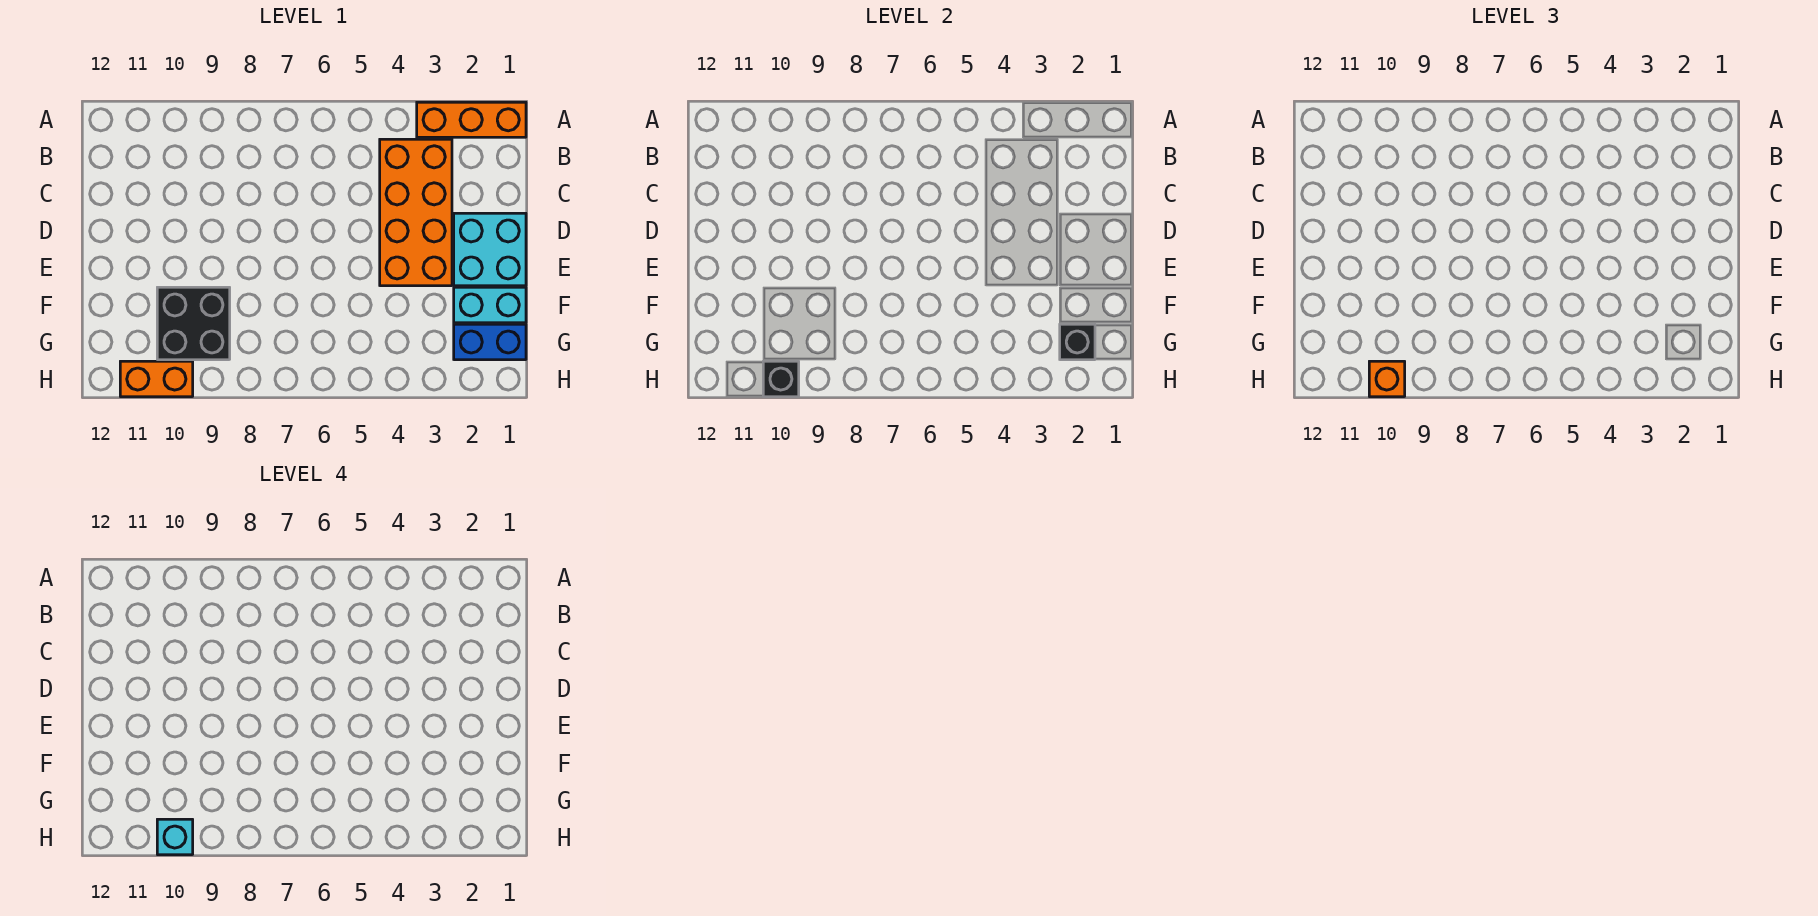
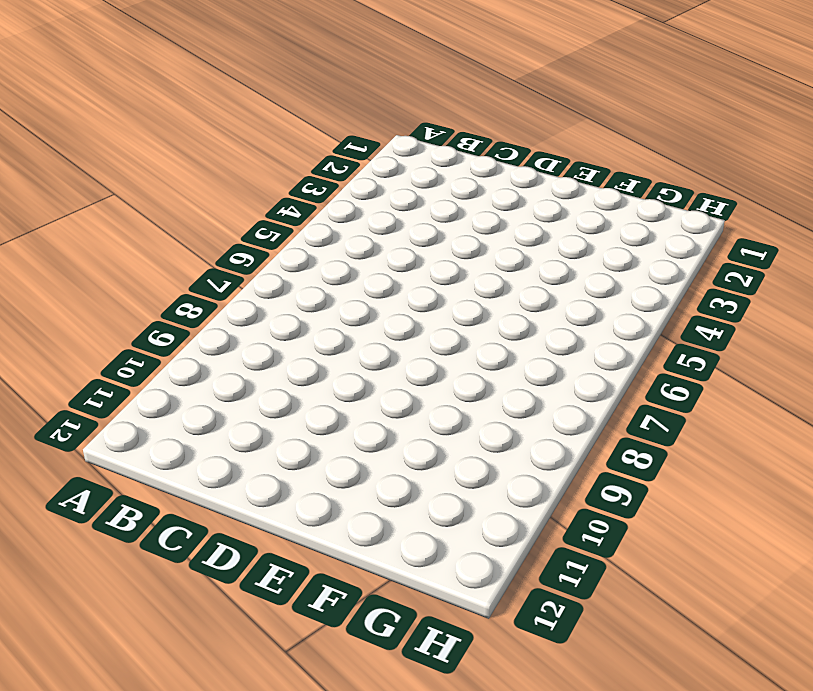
none -> orange brick A1:A3 level 1
none -> orange brick B3:E4 level 1

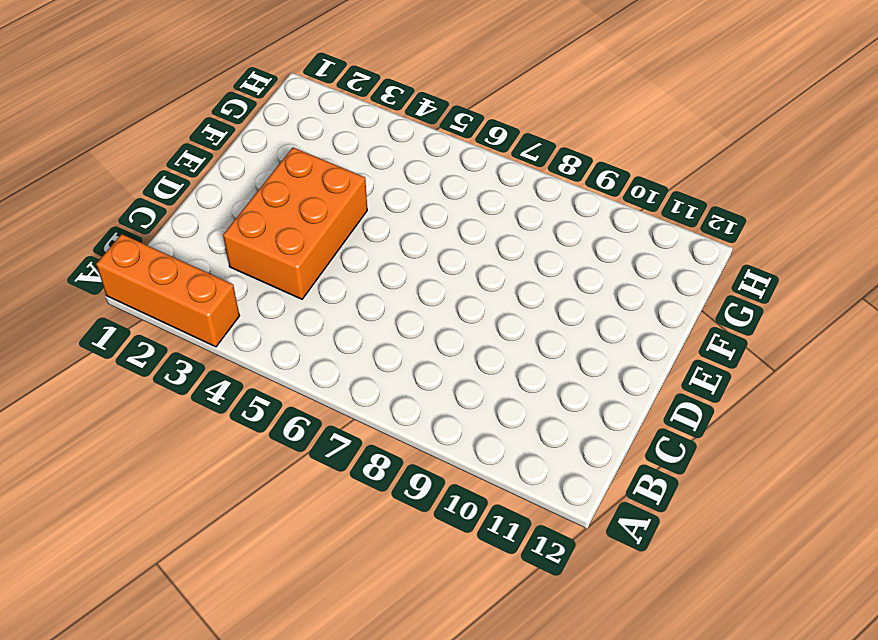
orange brick C3:E4 level 1 -> orange brick B3:E4 level 1
none -> cyan brick D1:E2 level 1
none -> cyan brick F1:F2 level 1

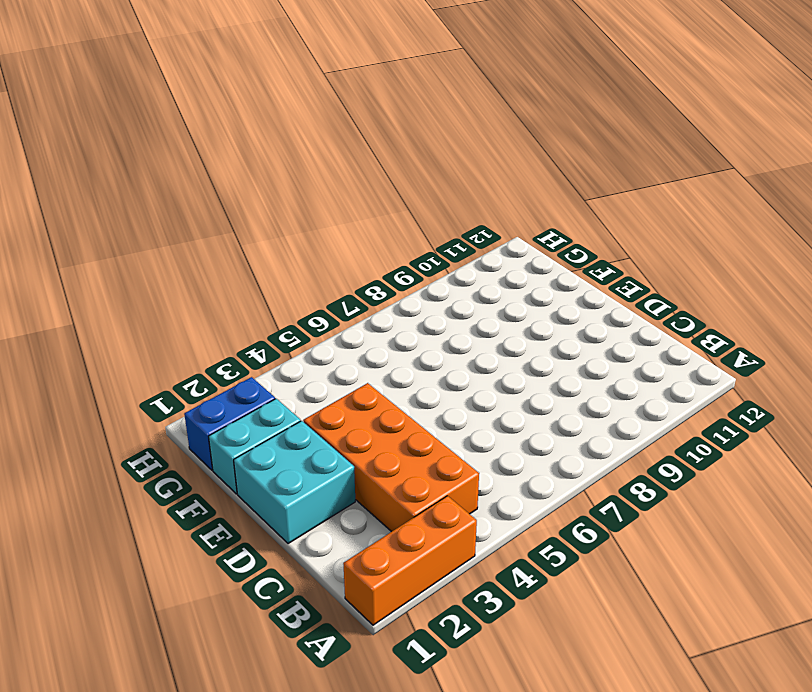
none -> black brick F9:G10 level 1
none -> orange brick H10:H11 level 1

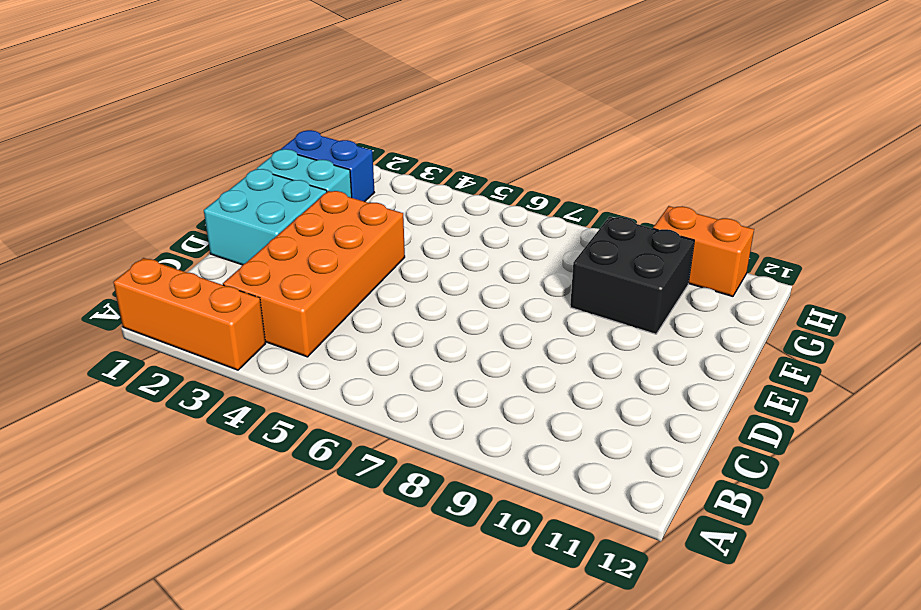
none -> black brick G2 level 2
none -> black brick H10 level 2

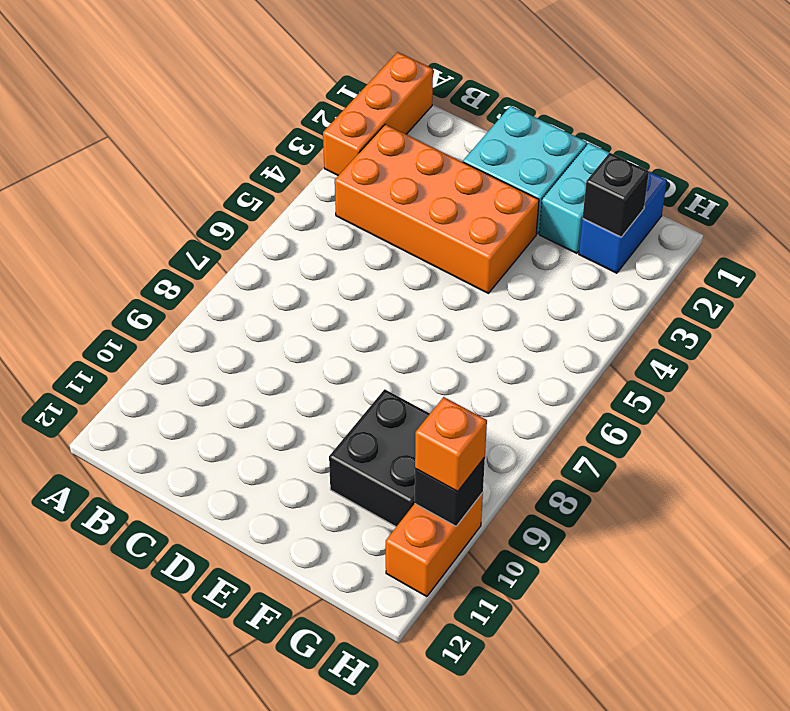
none -> cyan brick H10 level 4

